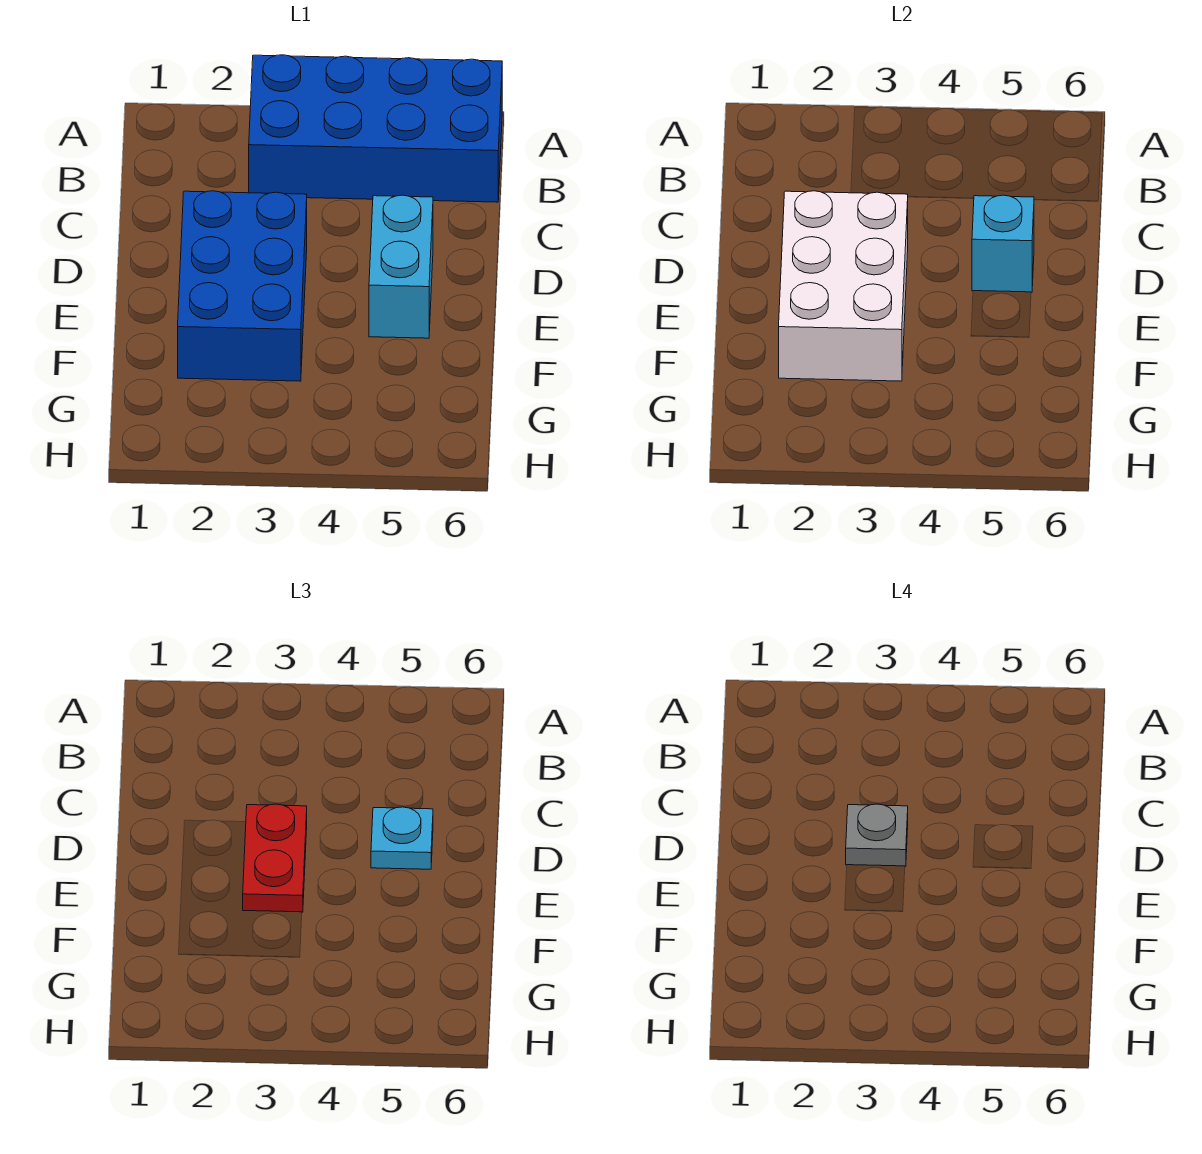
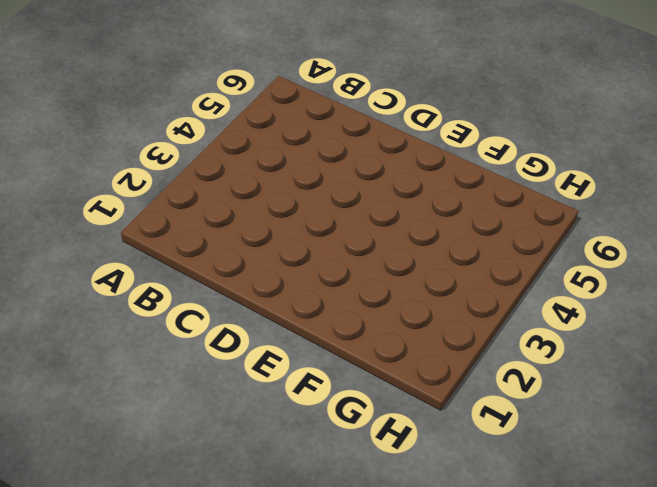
none -> blue brick A3:B6 level 1
none -> blue brick D2:F3 level 1

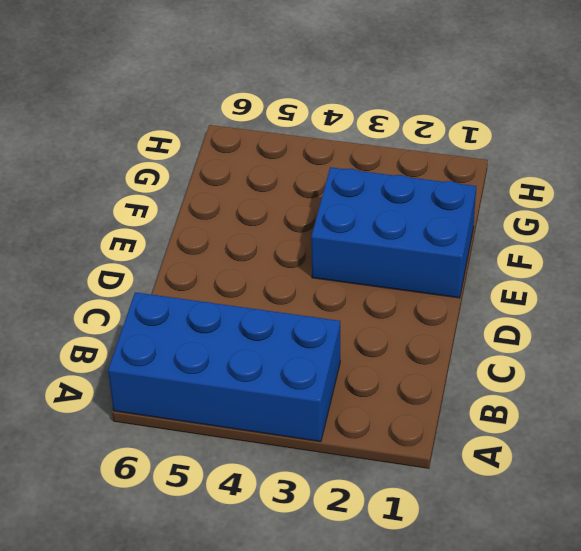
blue brick E1:F3 level 1 -> blue brick D2:F3 level 1
none -> cyan brick D5:E5 level 1
none -> white brick D2:F3 level 2

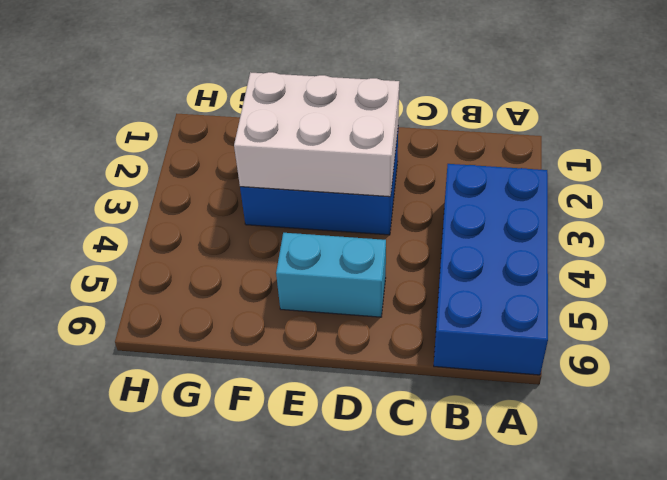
none -> cyan brick D5 level 2
none -> red plate D3:E3 level 3

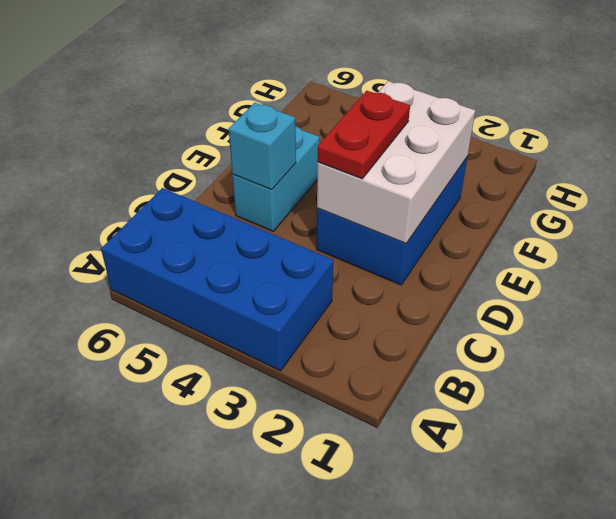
none -> cyan plate D5 level 3
none -> grey plate D3 level 4

